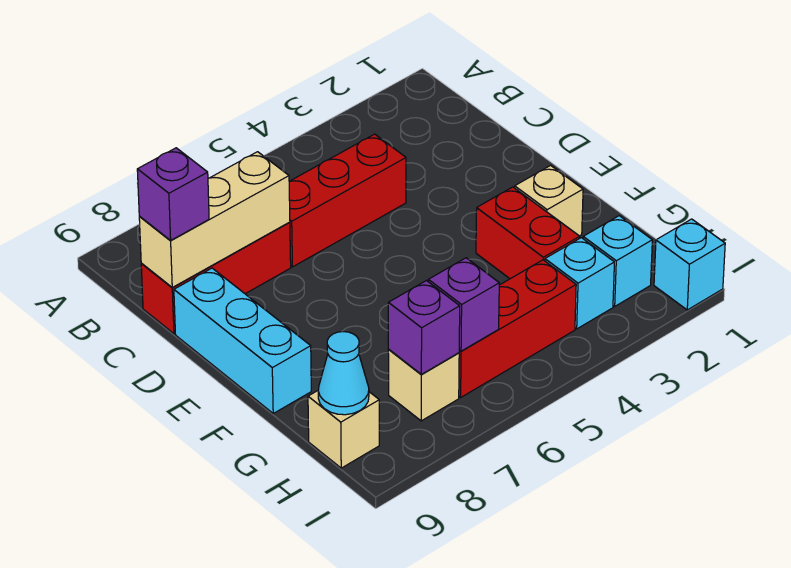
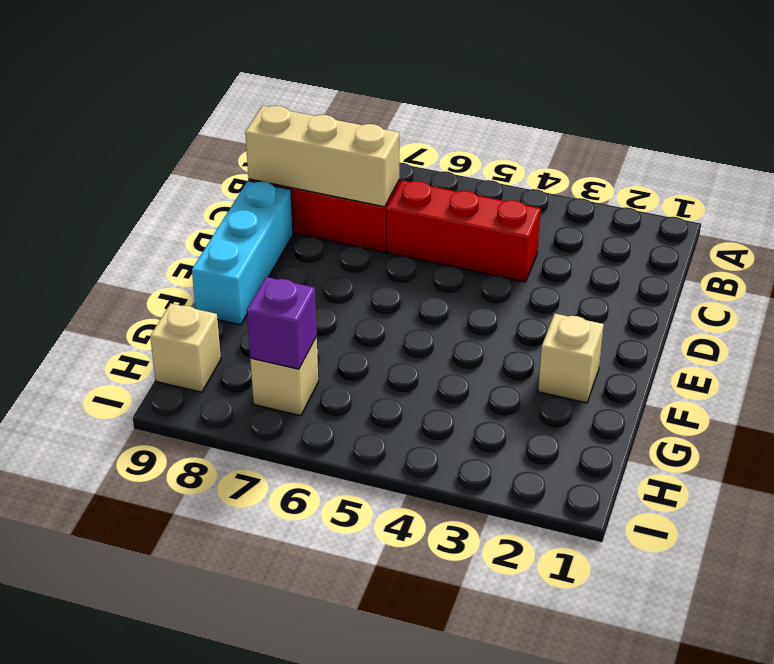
none -> red brick F3:G3 level 1
none -> cyan brick H2 level 1
none -> cyan brick H3 level 1

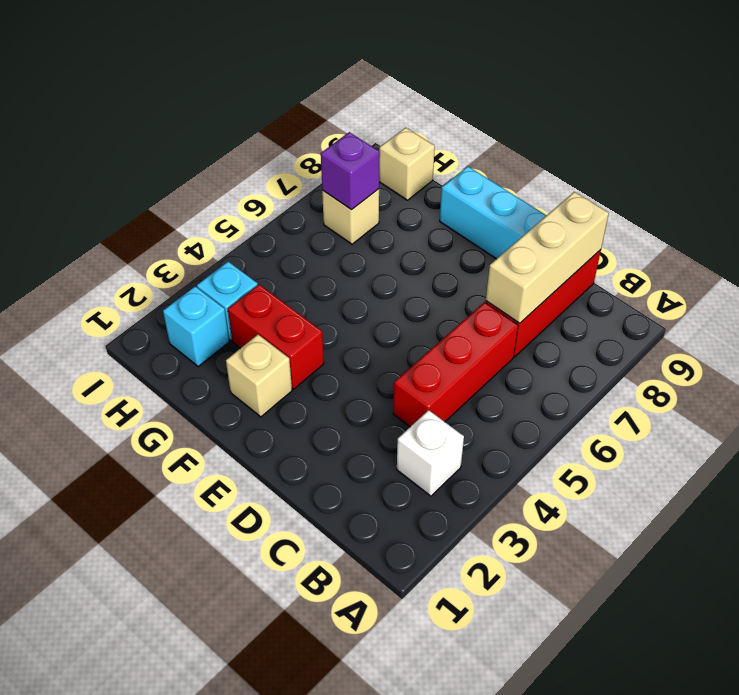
white brick B3 level 1 -> none
none -> red brick H4:H6 level 1
none -> cyan brick I1 level 1
none -> purple brick H6 level 2

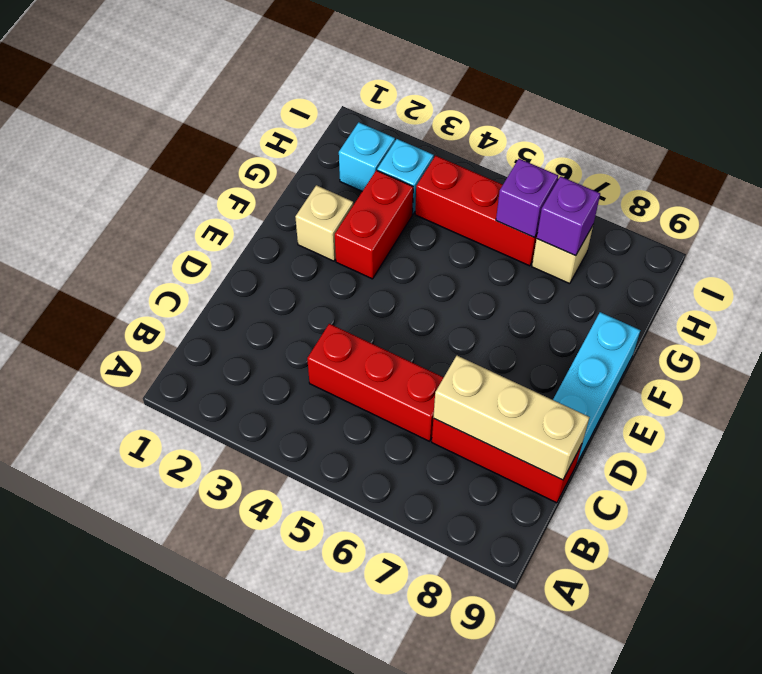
none -> tan brick H9 level 1
none -> cyan brick I1 level 1
none -> cyan cone H9 level 2

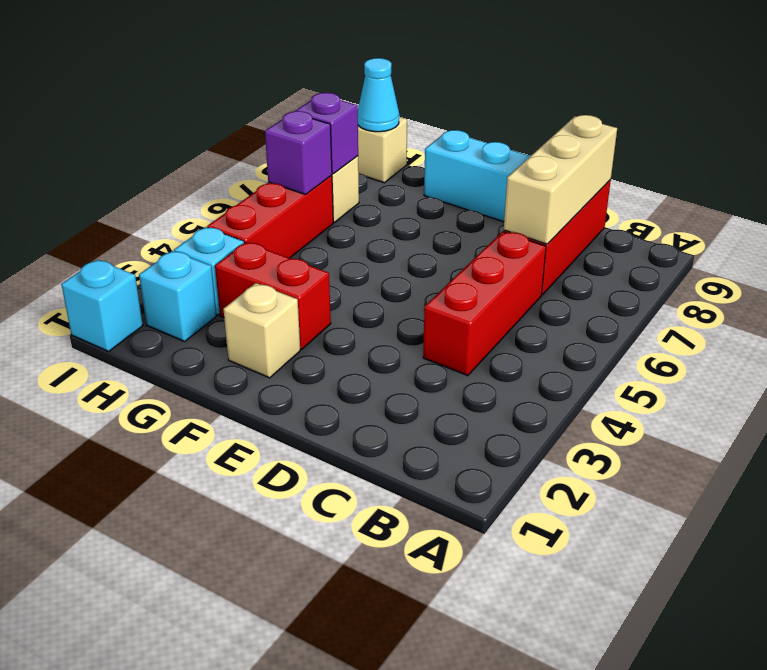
none -> purple brick C9 level 3

